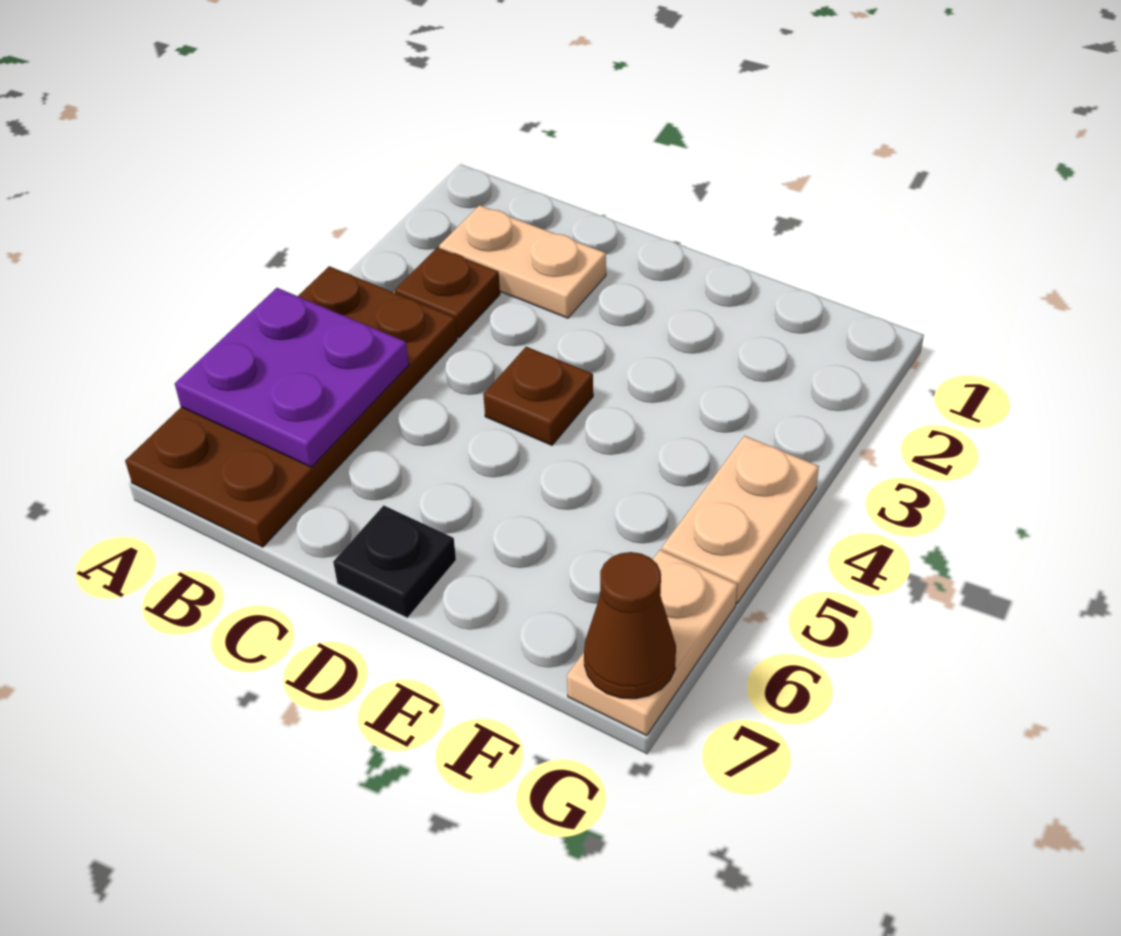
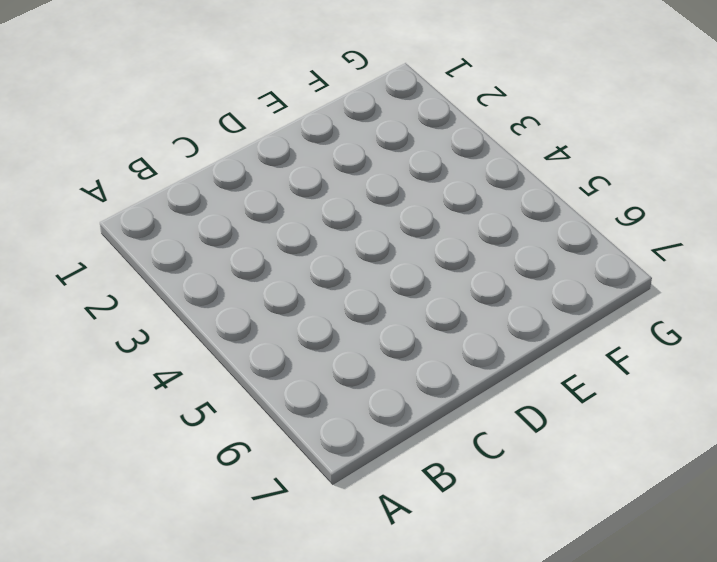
none -> brown plate A4:B7 level 1
none -> tan plate B2:C2 level 1

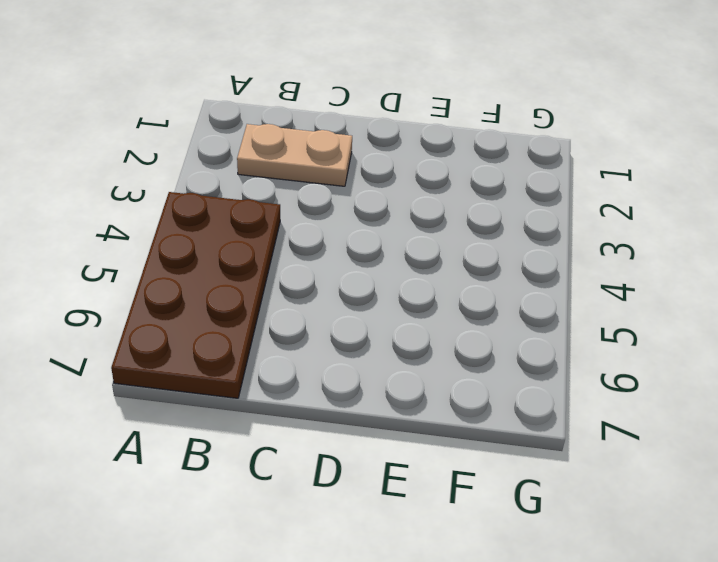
none -> brown plate B3 level 1
none -> brown plate D4 level 1

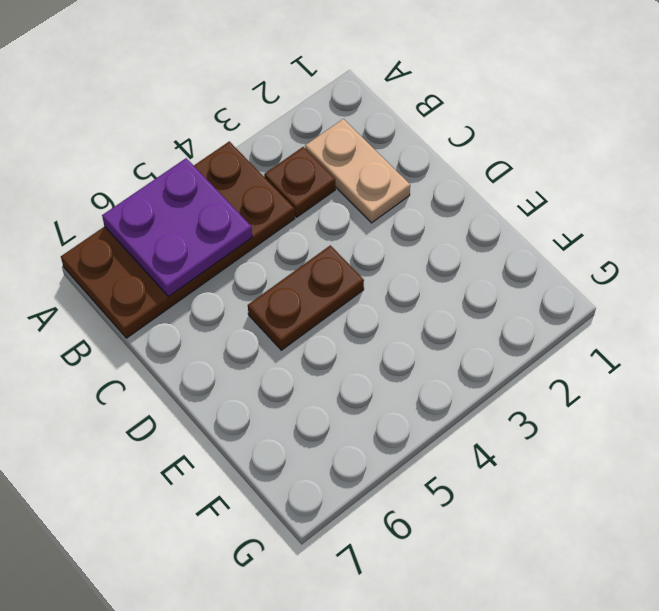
brown plate D4:D5 level 1 -> brown plate D4 level 1
none -> black plate D7 level 1
none -> tan plate G4:G5 level 1

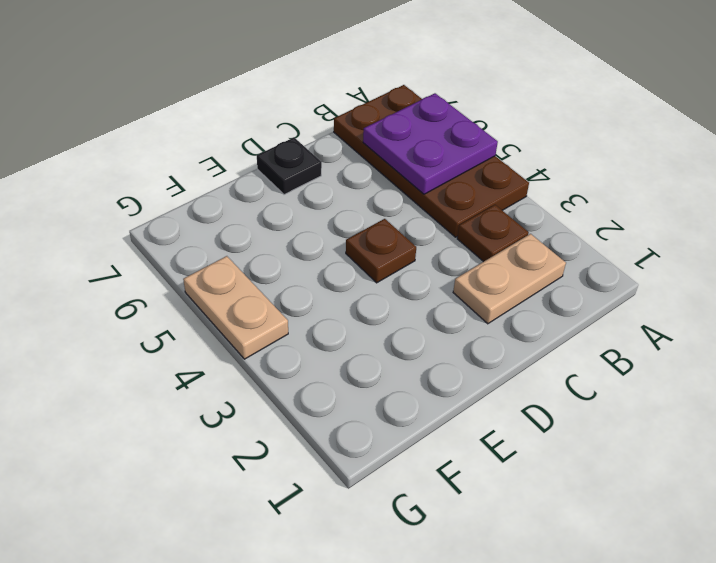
none -> tan plate G6:G7 level 1
none -> brown cone G7 level 2

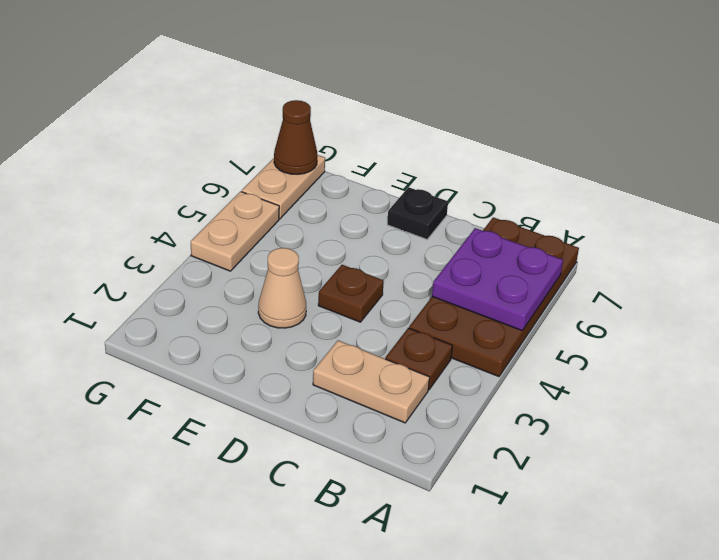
tan cone E3 level 1 -> none

